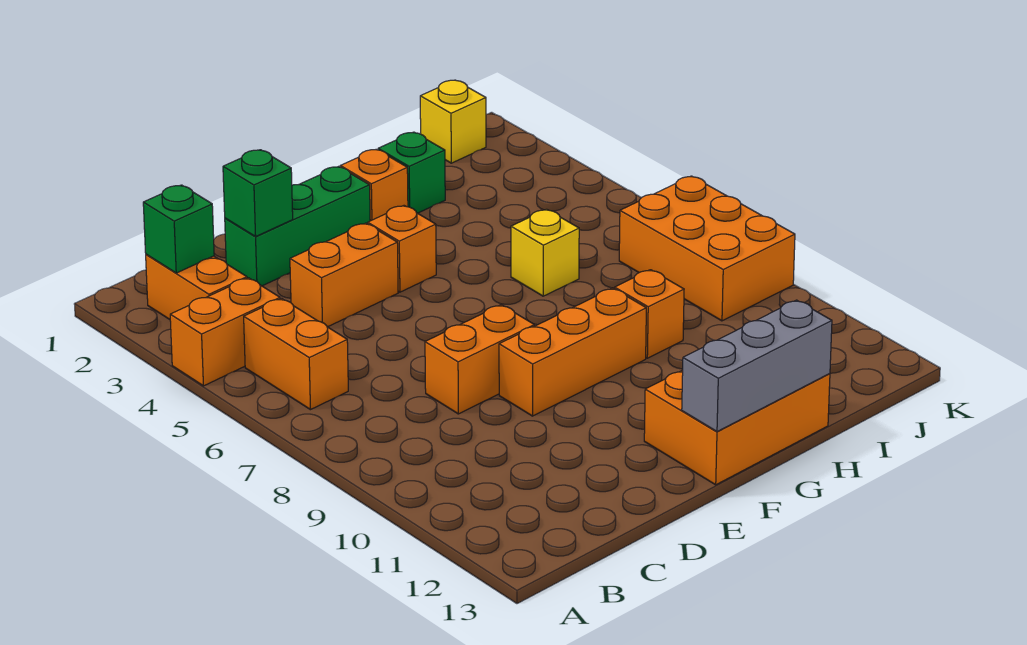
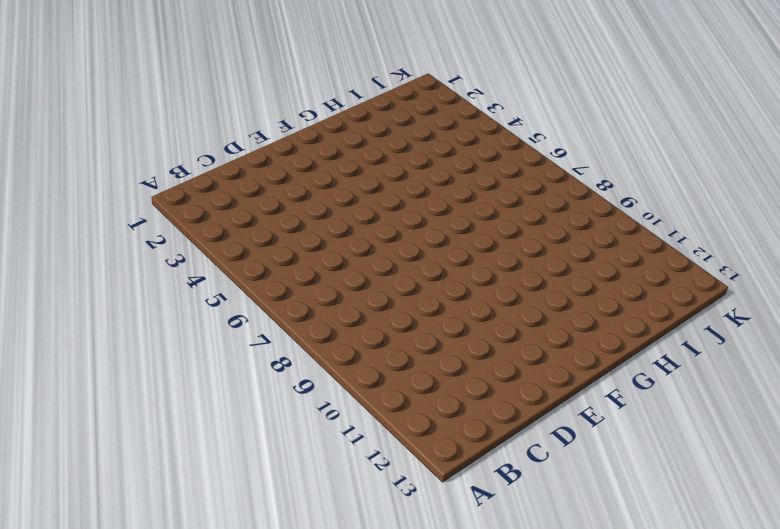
none -> orange brick A4:B4 level 1
none -> orange brick B2:B3 level 1
none -> orange brick B5:B6 level 1

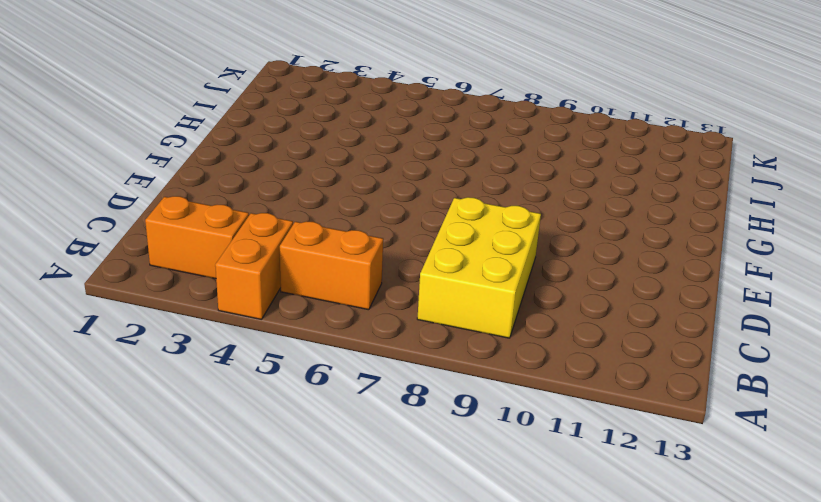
yellow brick B8:D9 level 1 -> orange brick D8:E8 level 1
none -> green brick D2:F2 level 1
none -> orange brick D4:E4 level 1
none -> orange brick E9:G9 level 1

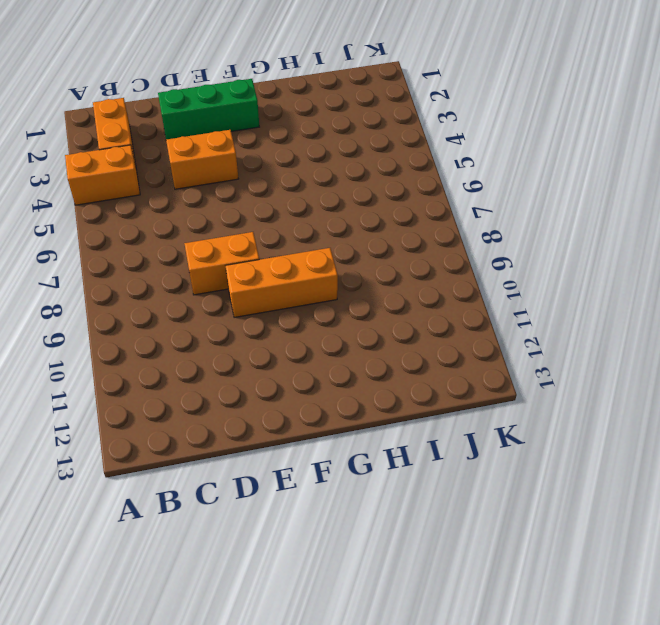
none -> orange brick B5:B6 level 1
none -> orange brick F4 level 1
none -> orange brick F12:H13 level 1

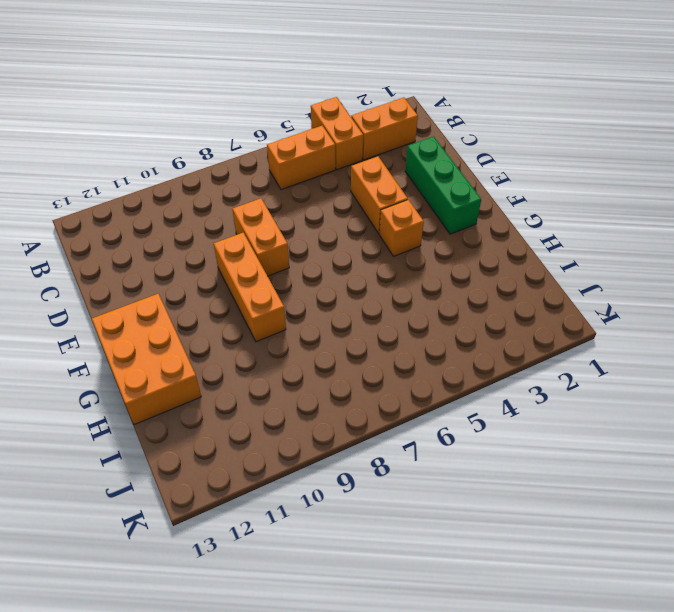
none -> orange brick G2 level 1
none -> green brick H2 level 1
none -> yellow brick H6 level 1

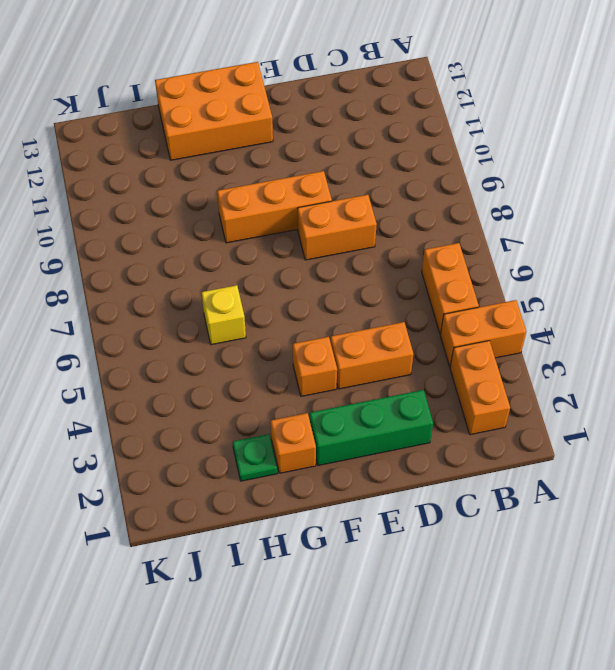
green plate H2 level 1 -> green brick H2 level 1
none -> orange brick H9 level 1
none -> yellow brick J1 level 1
none -> orange brick J7:K9 level 1

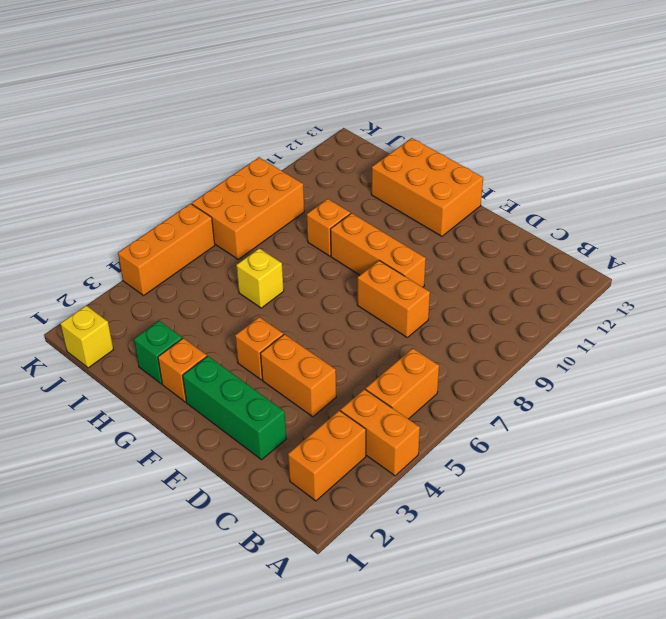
orange brick K4:K6 level 1 -> none
none -> green brick B2 level 2
none -> green brick D2 level 2
none -> grey brick F13:H13 level 2

